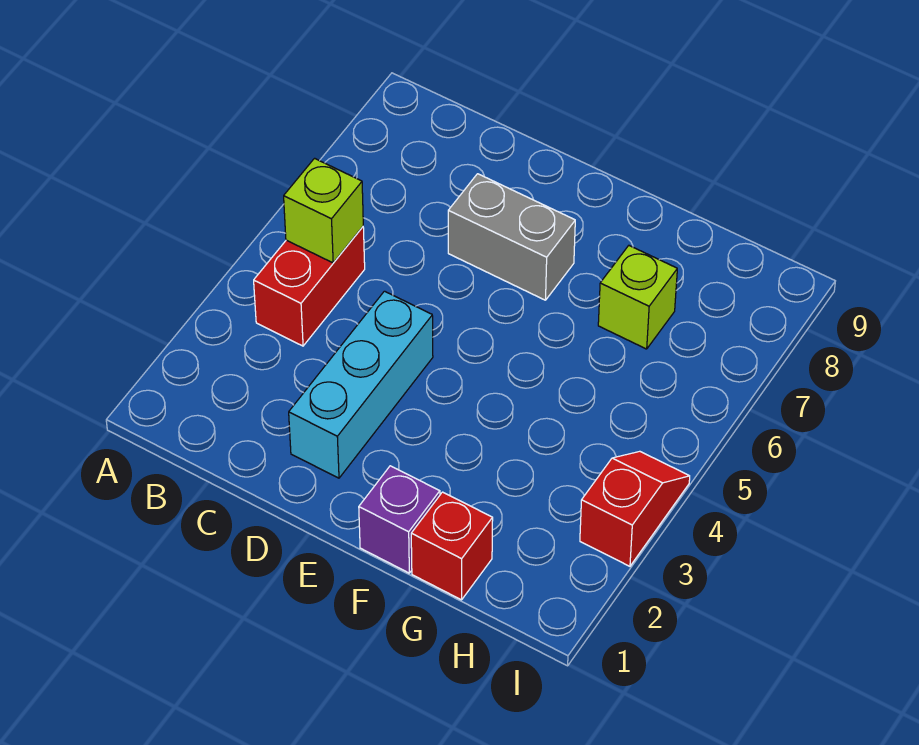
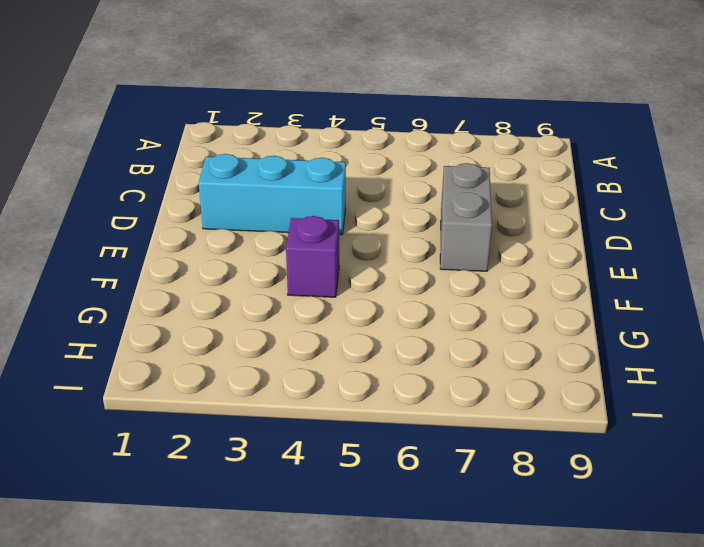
purple brick F4 level 1 -> purple brick F1 level 1
none -> red brick B4:B5 level 1
none -> red brick G1 level 1

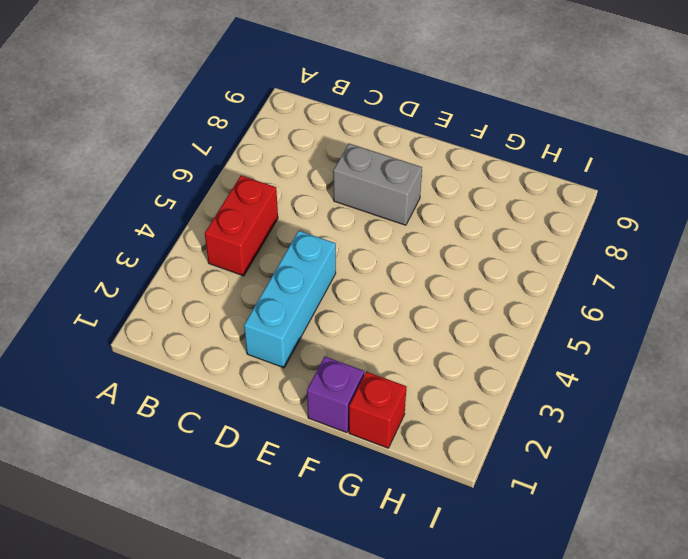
none -> lime brick G7 level 1
none -> red slope I3:I4 level 1 top 3

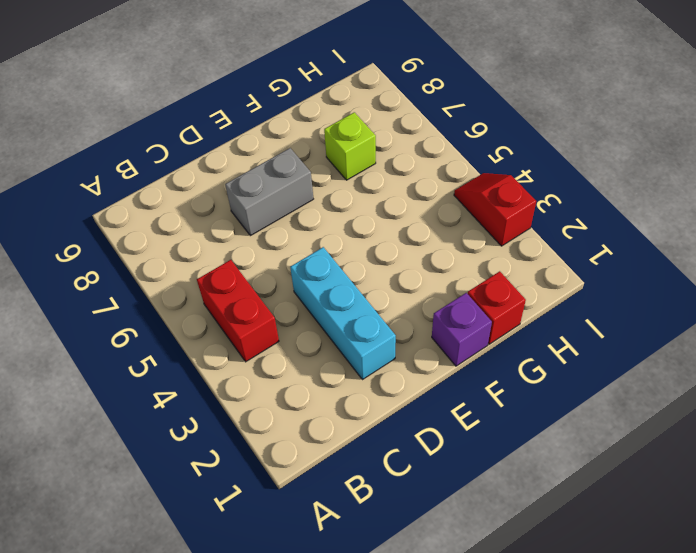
none -> lime brick B5 level 2

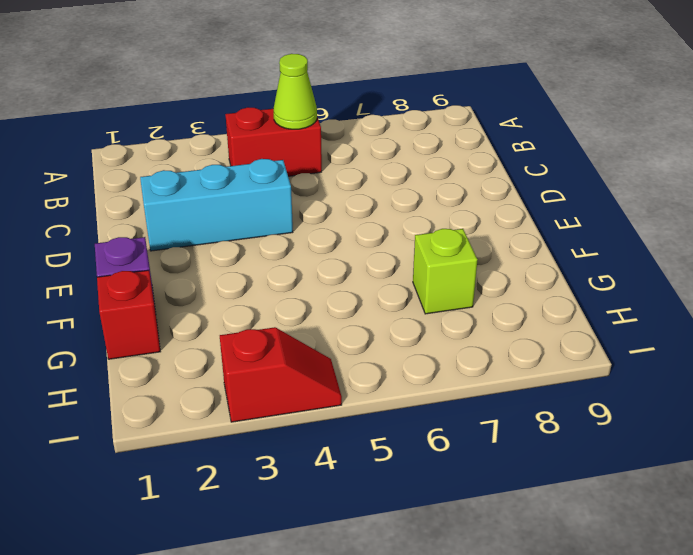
lime cone B5 level 2 -> lime brick B5 level 2
none -> grey brick D7:E7 level 1

